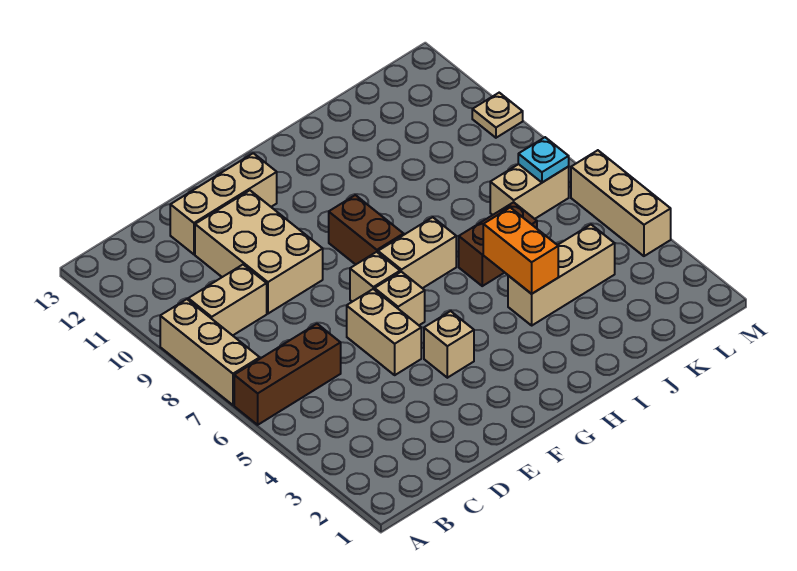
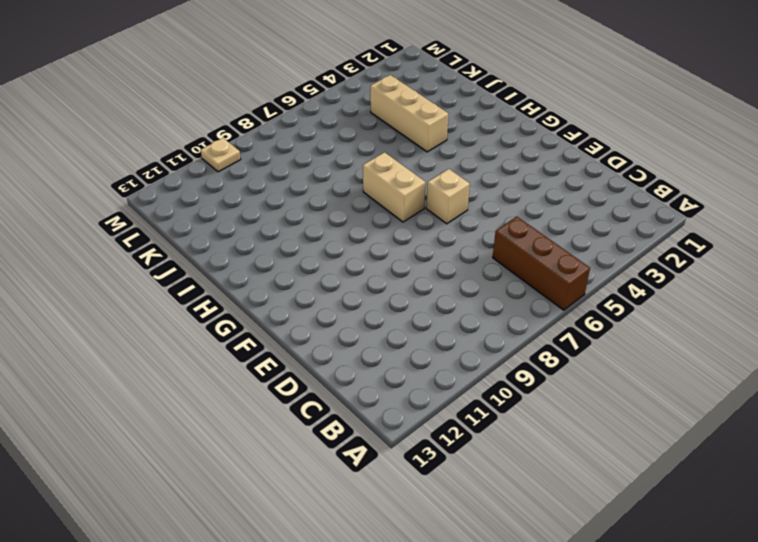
none -> tan brick A7:A9 level 1
none -> tan brick B9:C9 level 1
none -> tan brick D9:E11 level 1

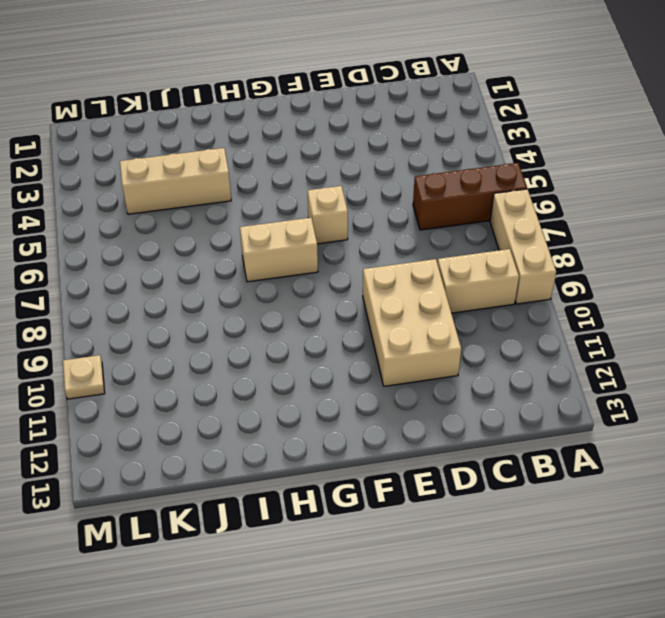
none -> tan brick D12:F12 level 1
none -> tan brick E5:E6 level 1
none -> tan brick F4 level 1

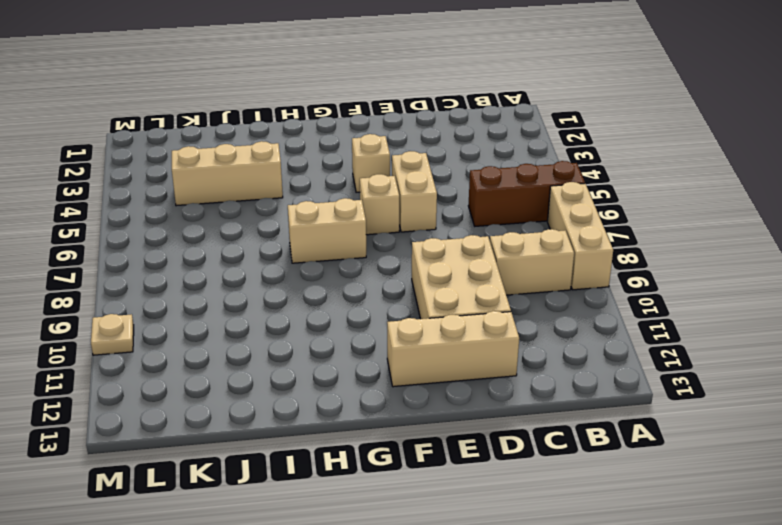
none -> tan brick F7 level 1
none -> brown brick G8:G9 level 1
none -> brown brick I6:J6 level 1

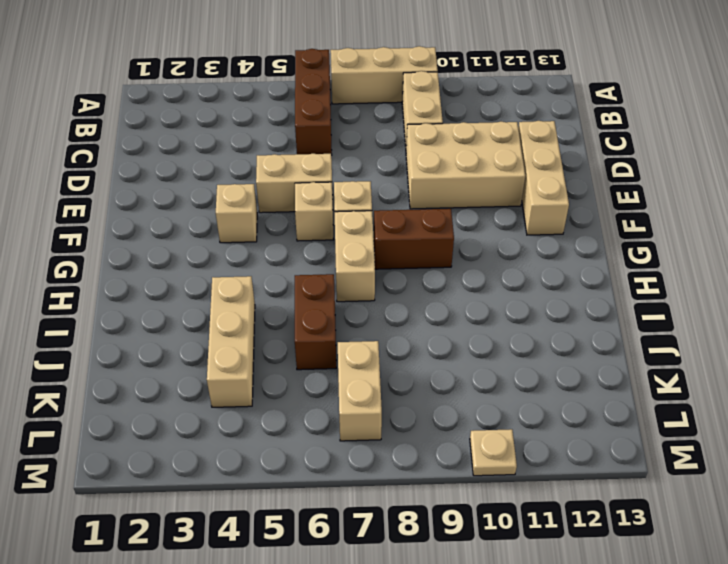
none -> tan brick M4:M6 level 1
none -> orange brick I4:I5 level 2
none -> cyan plate L7 level 2

